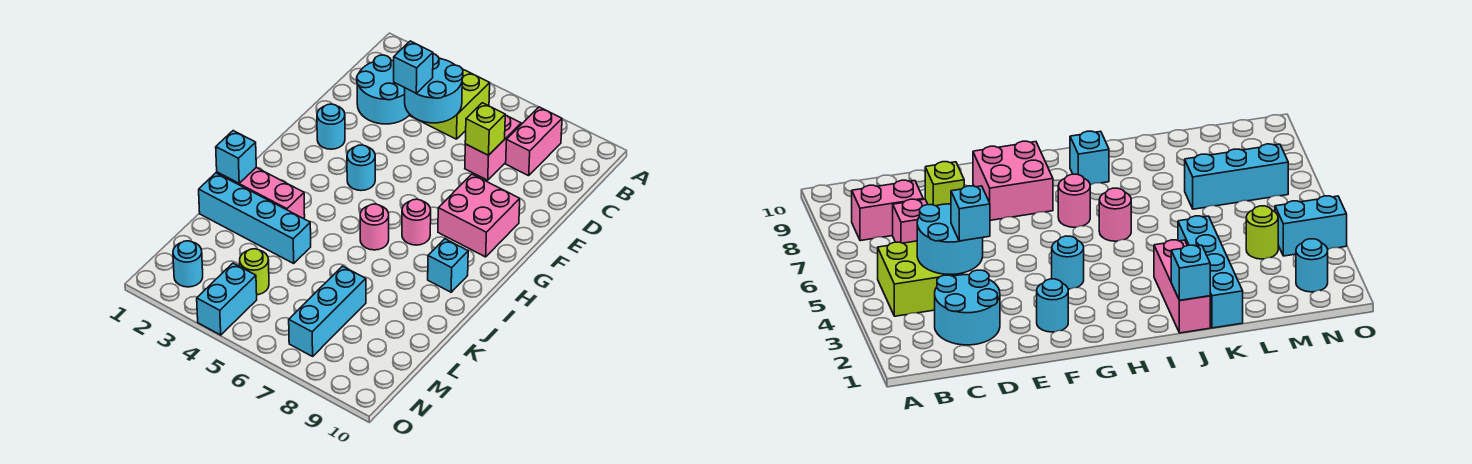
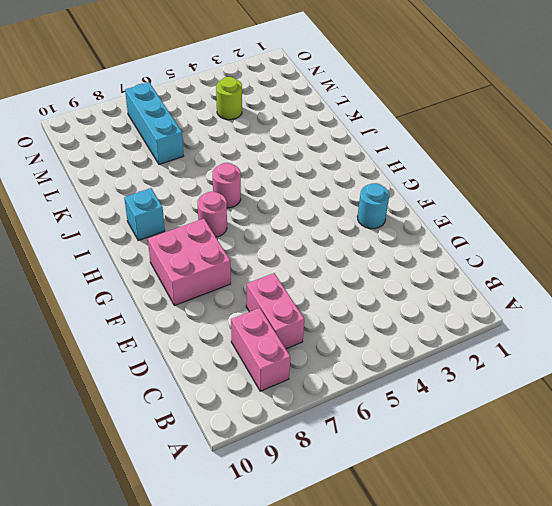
none -> lime brick B4:C5 level 1
none -> cyan round brick C2:D3 level 1
none -> cyan round brick G4 level 1

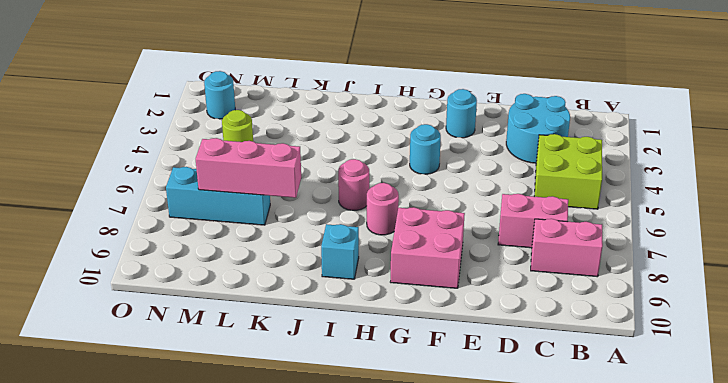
pink brick K7:M7 level 2 -> pink brick J1:J3 level 1
none -> cyan brick K1:K4 level 1
none -> cyan brick N4:O4 level 1
none -> cyan round brick C4:D5 level 2

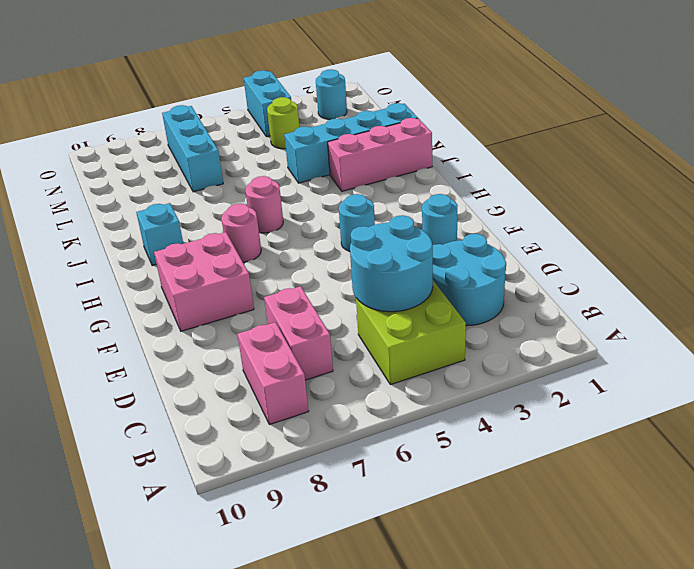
none -> lime brick D7 level 2
none -> cyan brick J1 level 2
none -> cyan brick D4 level 3

